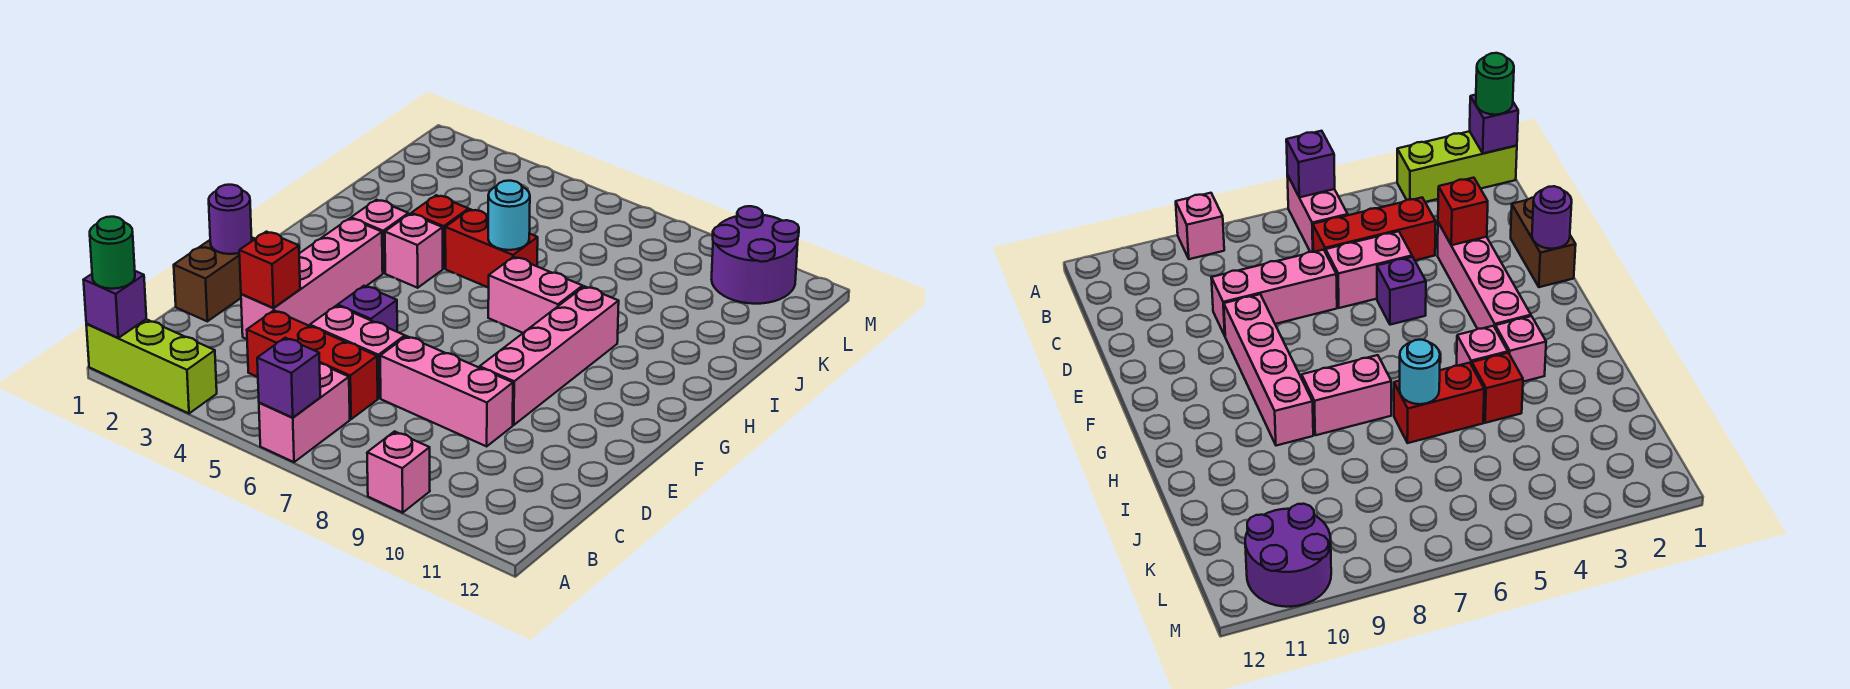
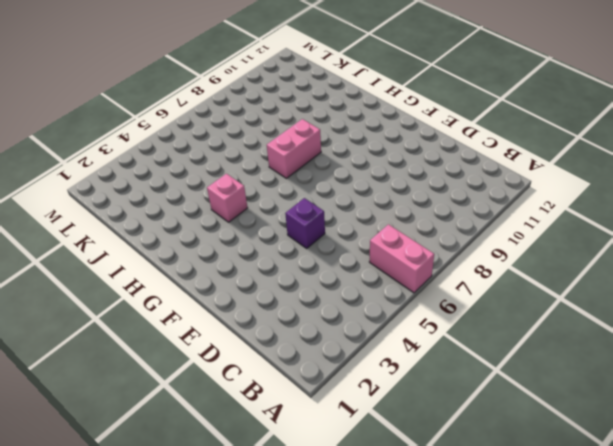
none -> lime brick A1:A3 level 1
none -> pink brick A9 level 1
none -> red brick C4:C6 level 1

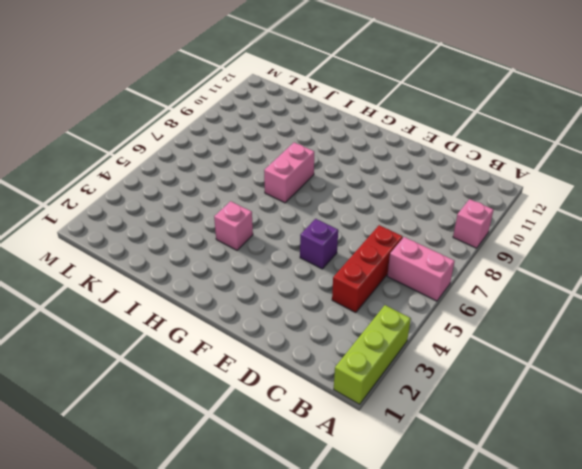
none -> brown brick D1:E1 level 1
none -> pink brick D3:G3 level 1
none -> pink brick D5:D6 level 1

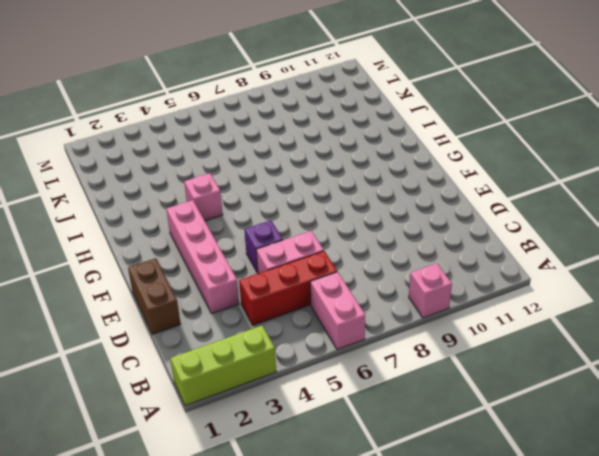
none -> pink brick D7:D9 level 1
none -> pink brick E9:H9 level 1
none -> pink brick H3 level 1

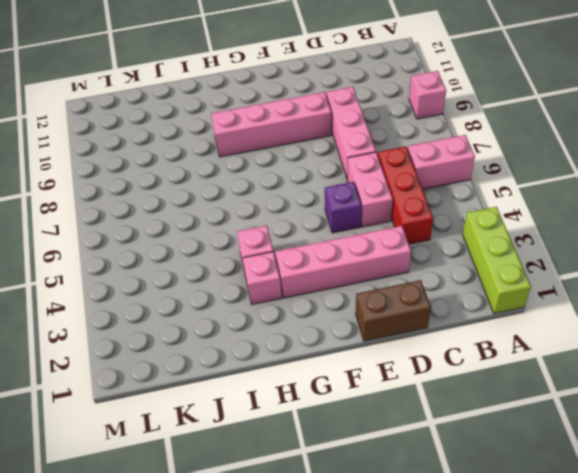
none -> pink brick H7:H8 level 1
none -> red brick I4 level 1
none -> red brick I5:I6 level 1

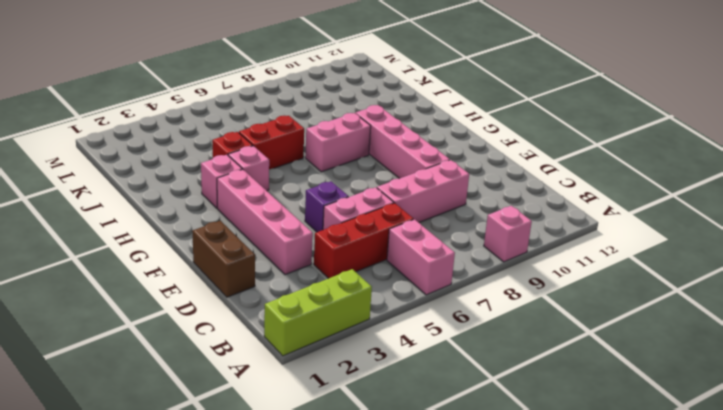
none -> purple round brick L10:M11 level 1
none -> purple brick A1 level 2
none -> purple brick A6 level 2

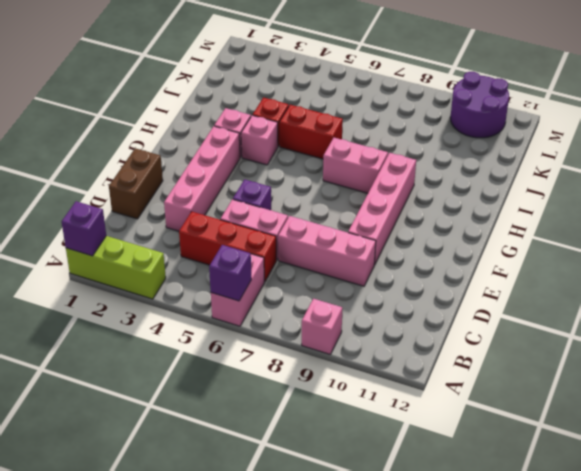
none -> red brick D3 level 2
none -> purple round brick E1 level 2
none -> cyan round brick I6 level 2

